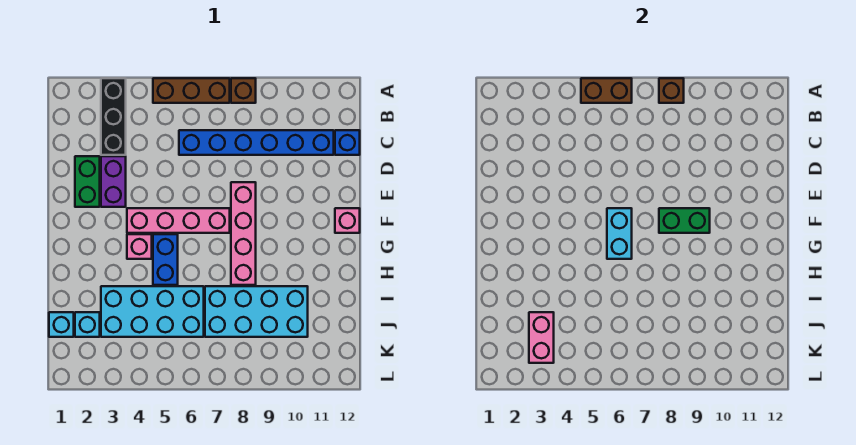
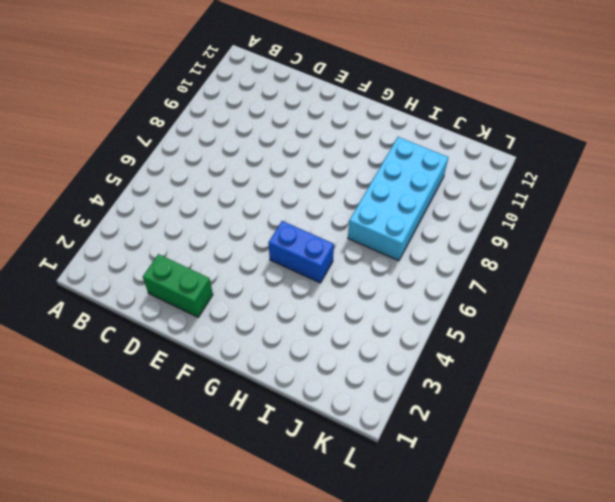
none -> black brick A3:C3 level 1
none -> brown brick A5:A7 level 1
none -> brown brick A8 level 1

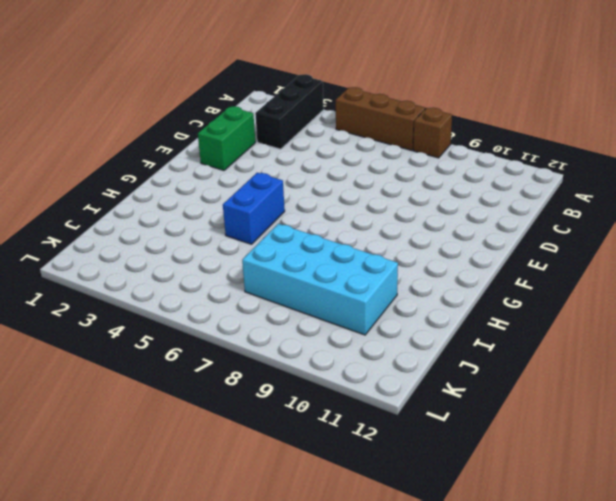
none -> blue brick C6:C11 level 1
none -> blue brick C12 level 1
none -> purple brick D3:E3 level 1

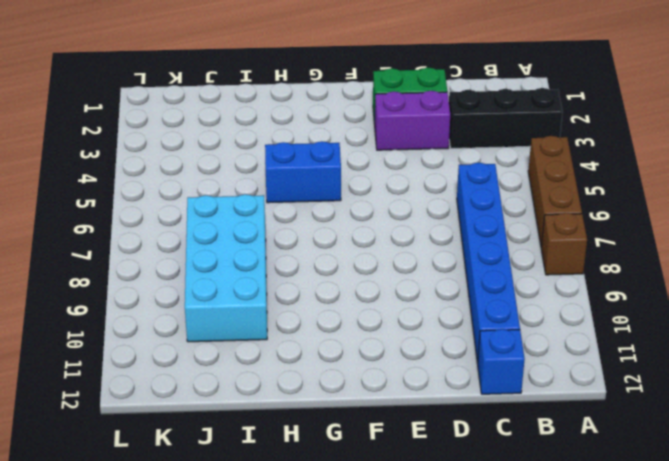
none -> pink brick E8:H8 level 1
none -> pink brick F4:F7 level 1
none -> pink brick F12 level 1

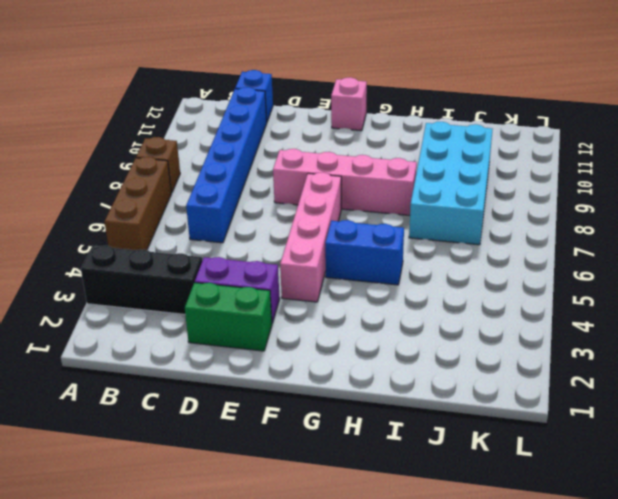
none -> pink brick G4 level 1
none -> cyan brick I3:J6 level 1
none -> cyan brick J1 level 1

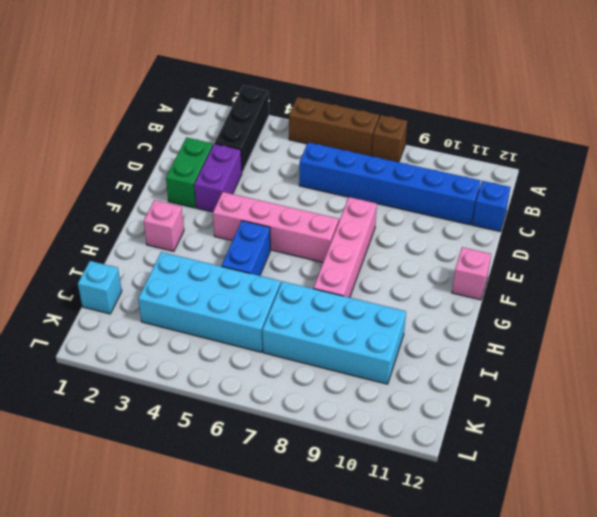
pink brick G2 level 1 -> pink brick G4 level 1
none -> cyan brick J2 level 1
none -> brown brick A5:A6 level 2
none -> brown brick A8 level 2

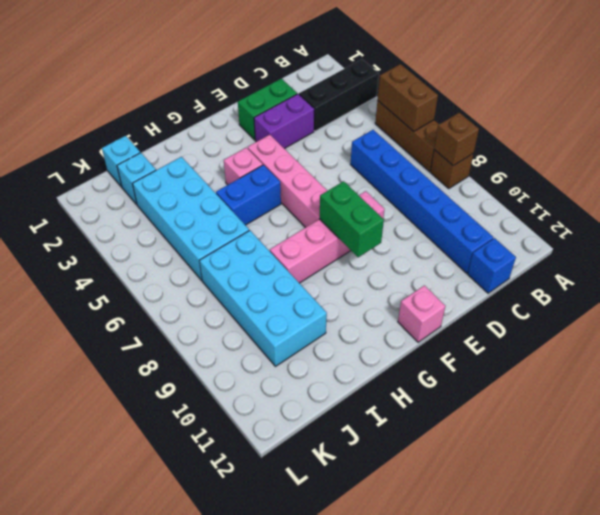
none -> cyan brick F6:G6 level 2
none -> pink brick J3:K3 level 2

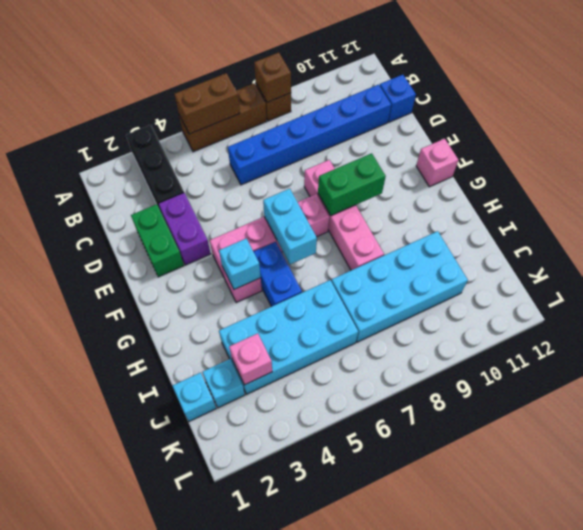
cyan brick G4 level 2 -> none
pink brick J3 level 2 -> pink brick J3:K3 level 2

